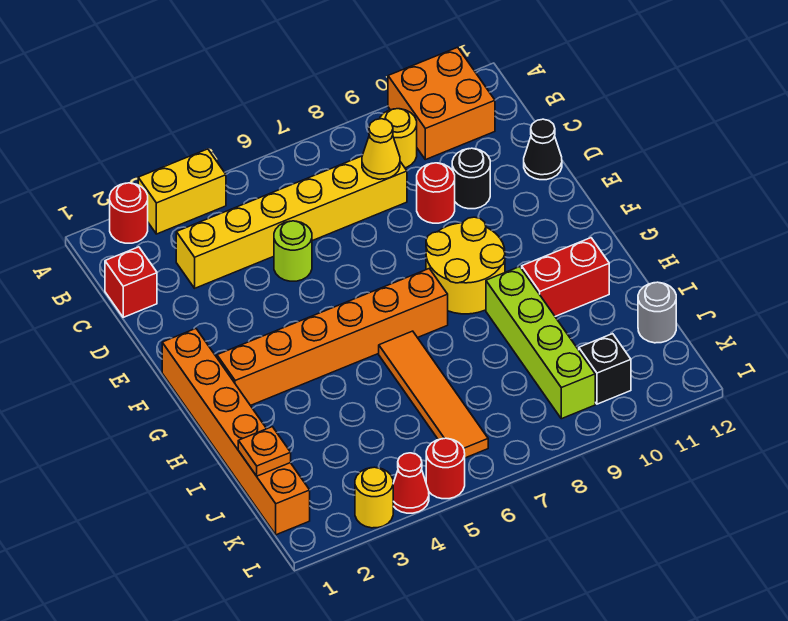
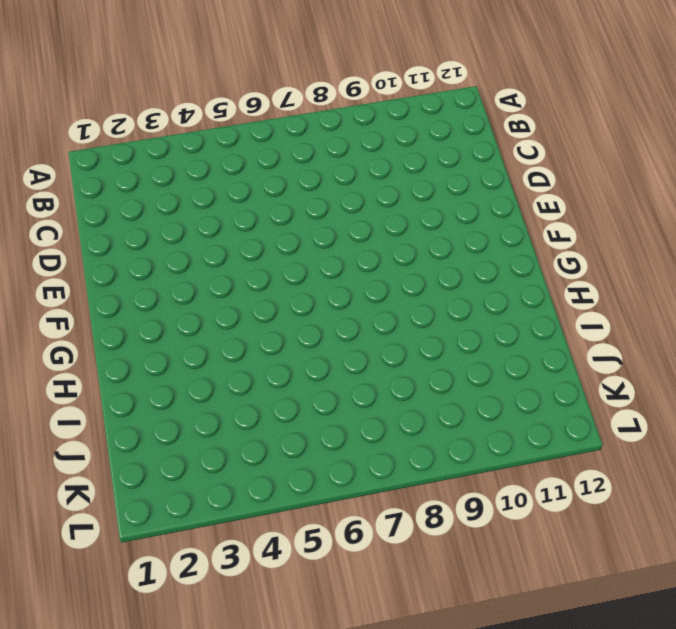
none -> red round brick A2 level 1
none -> yellow brick A3:A4 level 1
none -> orange brick A10:B11 level 1

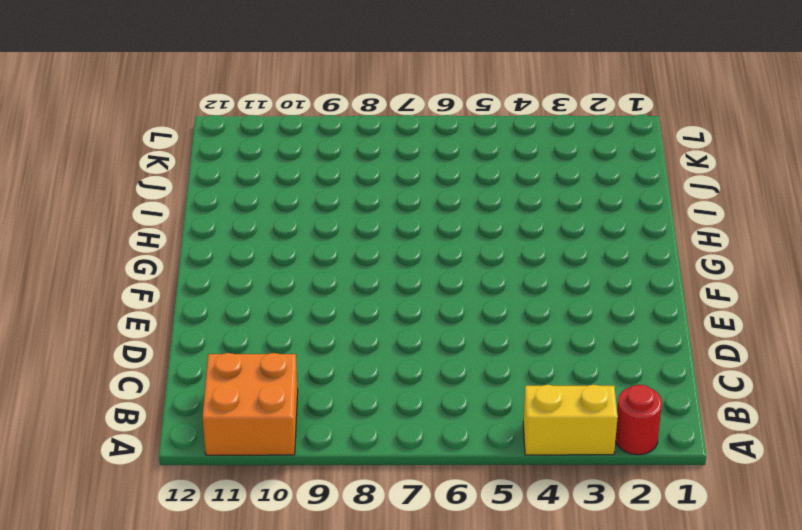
none -> yellow round brick B9 level 1
none -> red brick C1 level 1
none -> yellow brick C3:C8 level 1

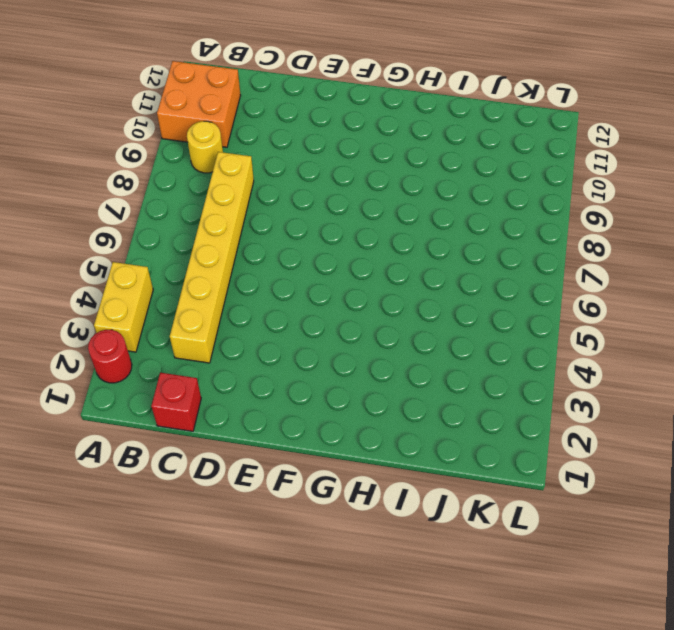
none -> lime round brick D5 level 1
none -> red round brick D9 level 1
none -> black round brick D10 level 1

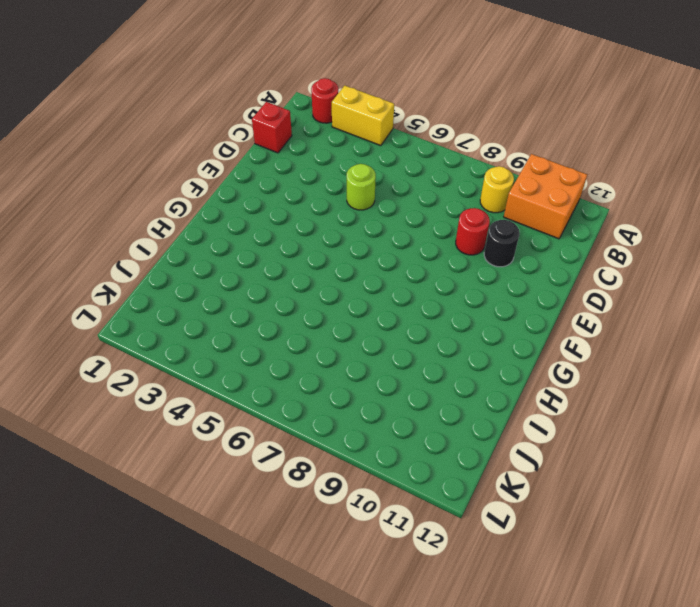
none -> yellow brick C3:C8 level 1
none -> black cone D12 level 1
none -> orange brick F1:K1 level 1

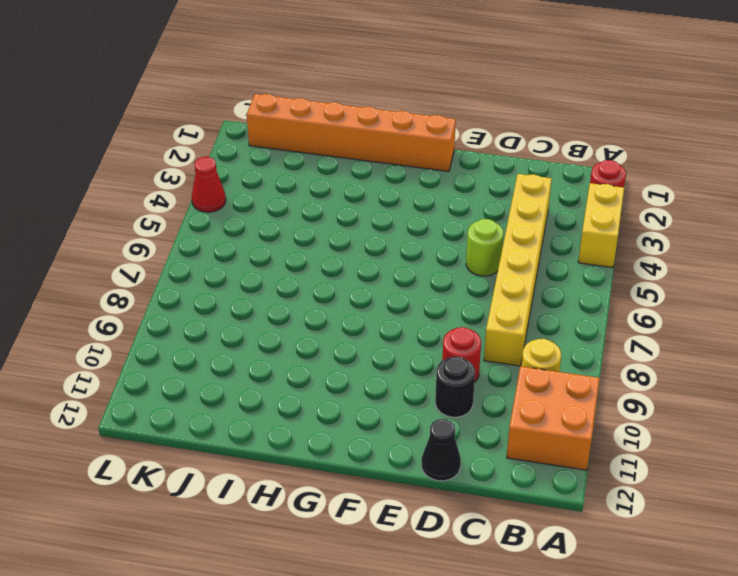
none -> red brick C1 level 1
none -> yellow round brick F8:G9 level 1
none -> orange brick G2:G7 level 1

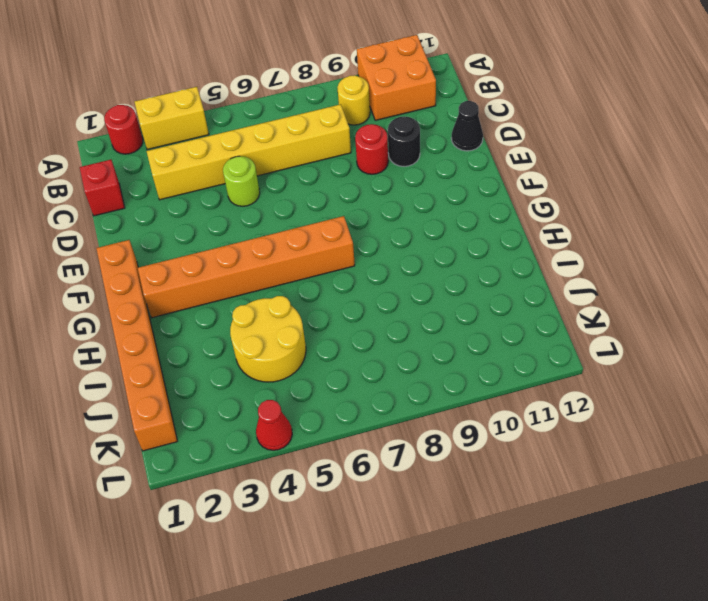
yellow round brick I4:J5 level 1 -> yellow round brick F8:G9 level 1
none -> orange tile H6:K6 level 1
none -> lime brick H9:K9 level 1
none -> red brick H10:H11 level 1

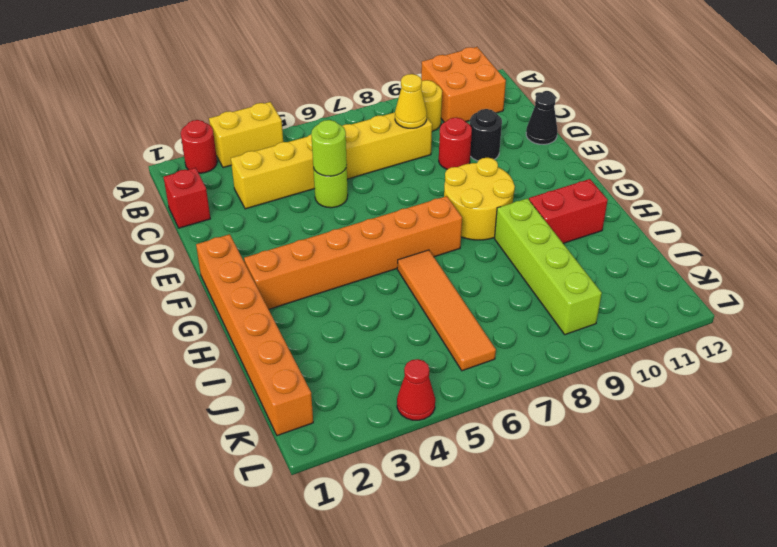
lime round brick D5 level 2 -> none
none -> grey round brick J12 level 1
none -> black brick K10 level 1
none -> yellow round brick L3 level 1

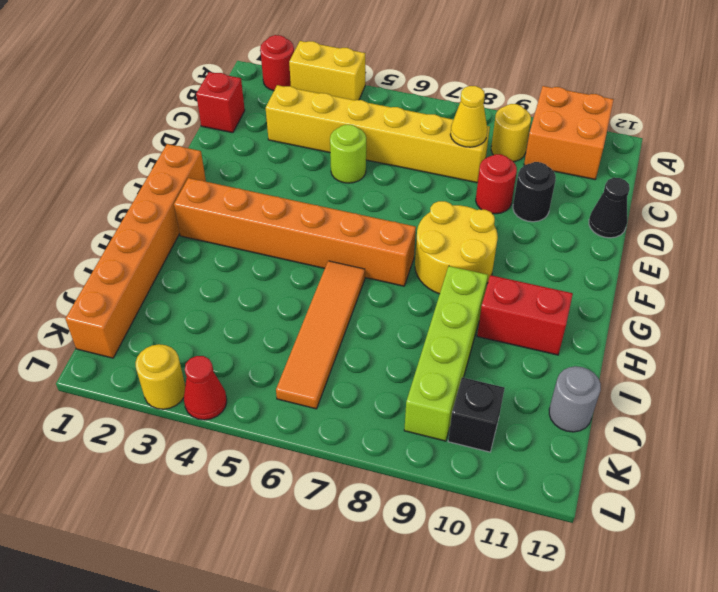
none -> red round brick L5 level 1
none -> orange plate J1 level 2

